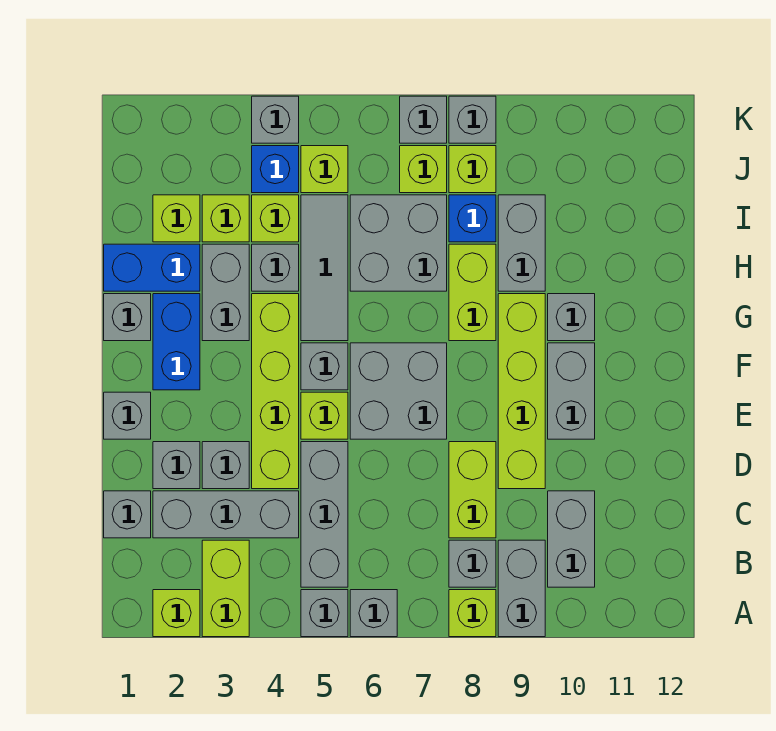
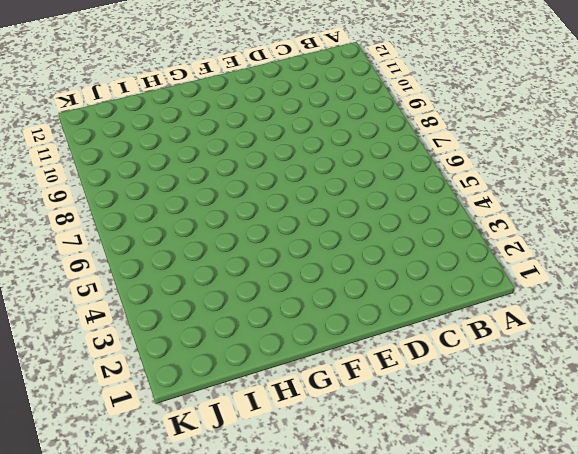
none -> lime brick A2 level 1
none -> lime brick A3:B3 level 1
none -> grey brick A5 level 1
none -> grey brick A6 level 1

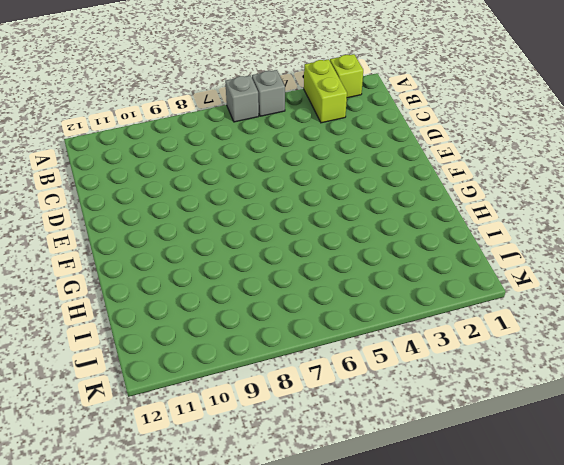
none -> lime brick A8 level 1
none -> grey brick A9:B9 level 1
none -> grey brick B5:D5 level 1
none -> grey brick B8 level 1

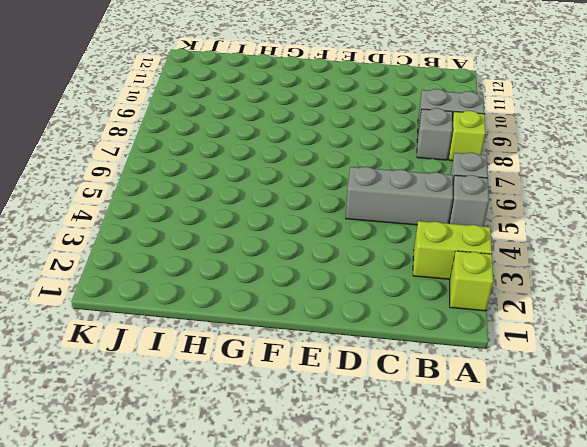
none -> grey brick B10:C10 level 1
none -> grey brick C1 level 1
none -> grey brick C2:C4 level 1
none -> lime brick C8:D8 level 1

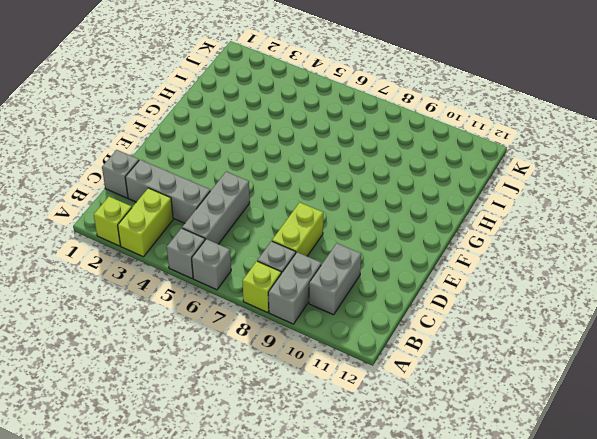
none -> grey brick D2 level 1
none -> grey brick D3 level 1
none -> lime brick D4:G4 level 1
none -> lime brick D9:G9 level 1

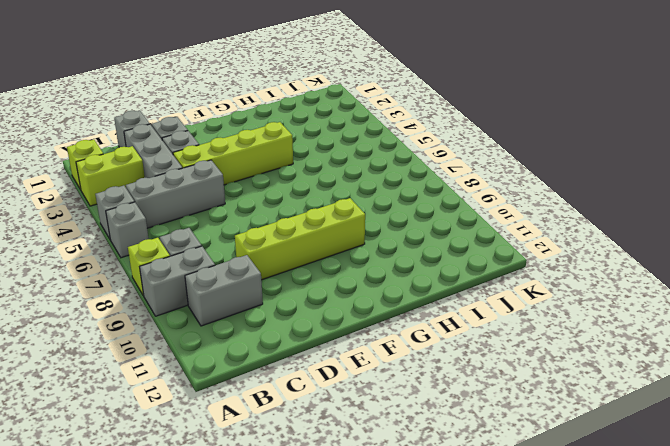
none -> lime brick C8:D8 level 1
none -> grey brick E1 level 1
none -> lime brick E5 level 1
none -> grey brick E6:F7 level 1

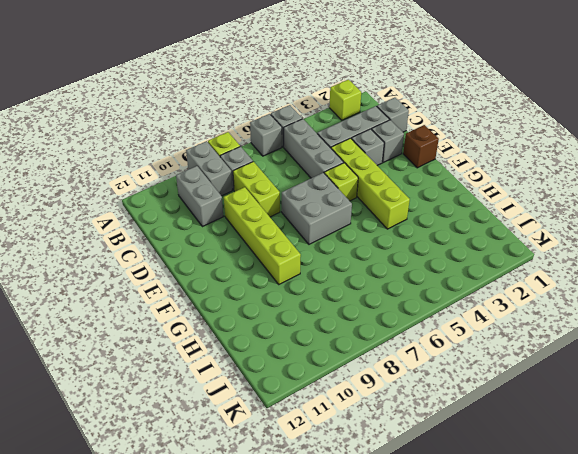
brown brick E1 level 1 -> grey brick E1 level 1
none -> lime brick A3:B3 level 1
none -> grey brick E10:F10 level 1
none -> blue brick F2:G2 level 1
none -> grey brick F5 level 1

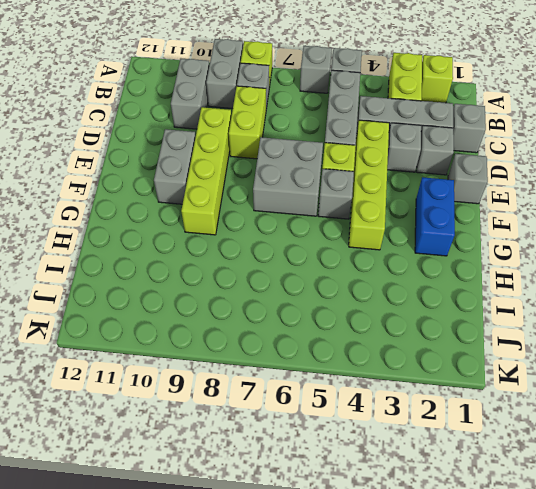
none -> grey brick G1 level 1
none -> grey brick G3:H3 level 1
none -> grey tile G5:I5 level 1
none -> lime brick G8:H8 level 1

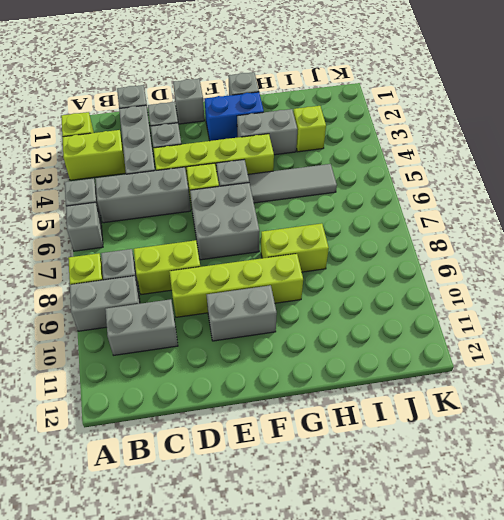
none -> grey brick G10 level 1
none -> blue brick H1:H2 level 1
none -> grey brick H4 level 1
none -> grey brick H6:I7 level 1

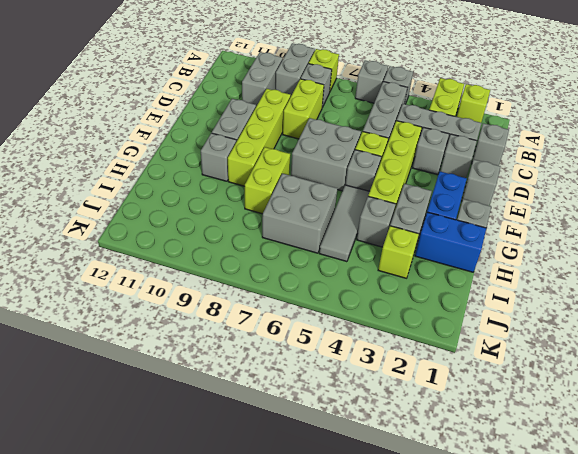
none -> grey brick H9:I9 level 1
none -> lime brick I2 level 1
none -> lime brick I4 level 1
none -> blue brick I8 level 1

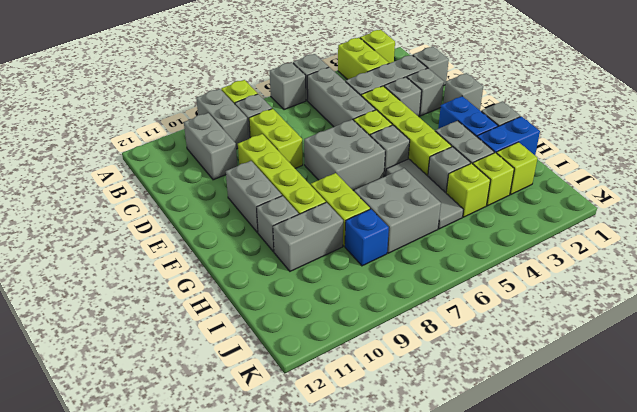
grey brick H9:H10 level 1 -> grey brick H9:I9 level 1
none -> blue brick J4 level 1
none -> lime brick J5 level 1
none -> lime brick J7 level 1
none -> lime brick J8 level 1

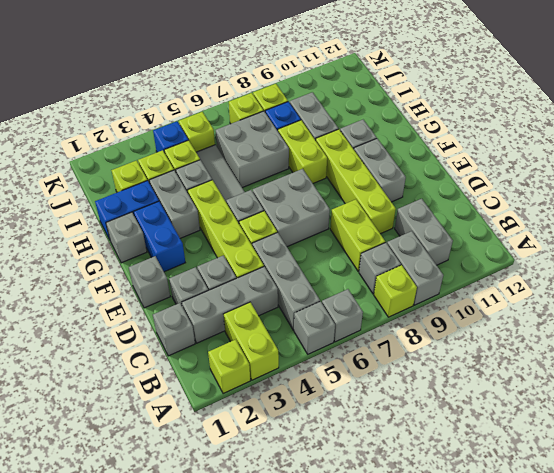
none -> grey brick K4 level 1
none -> grey brick K7 level 1
none -> grey brick K8 level 1

